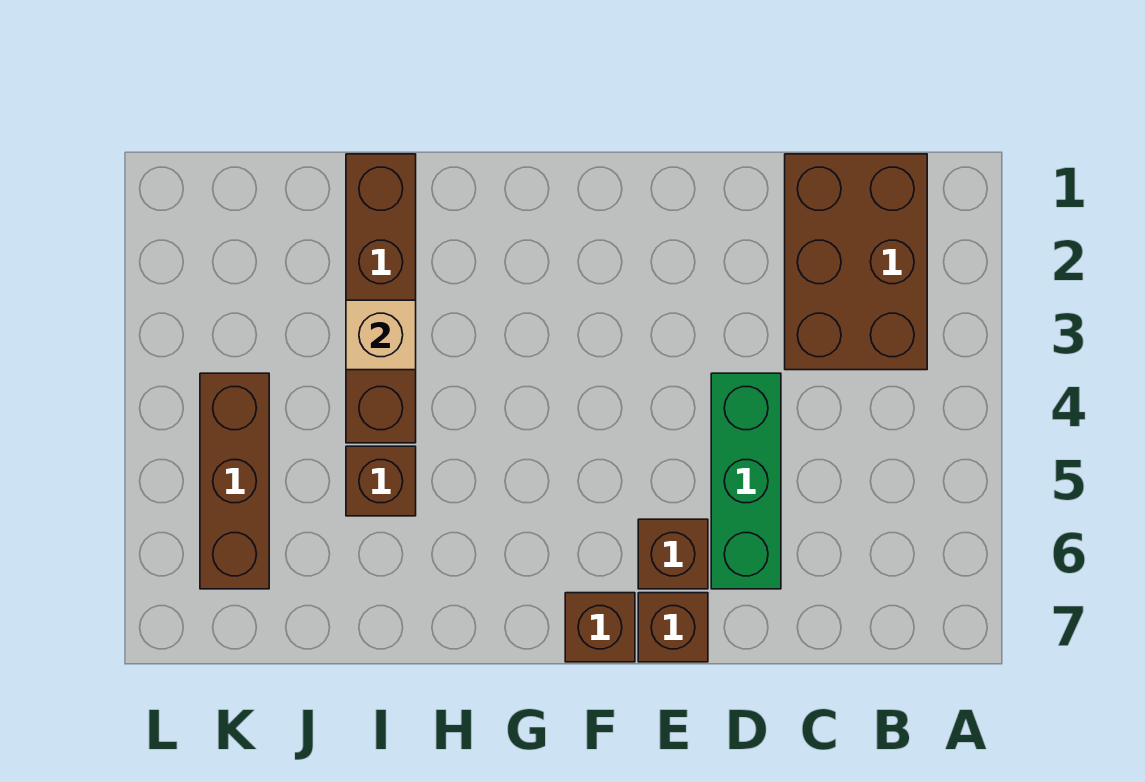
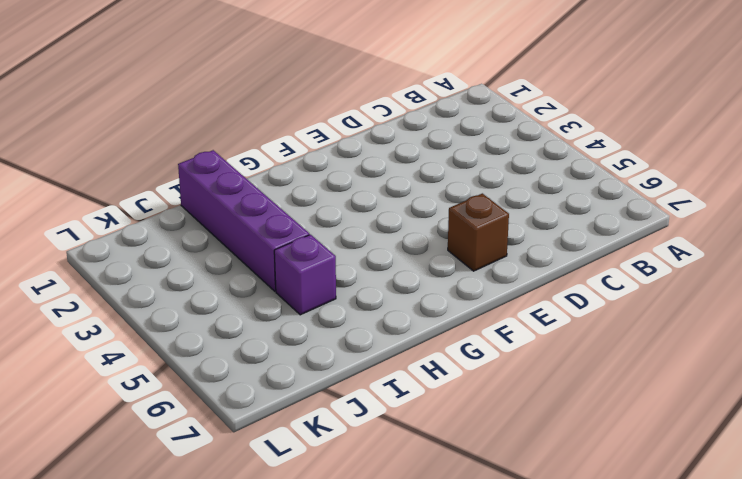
purple brick I1:I4 level 1 -> brown brick I1:I4 level 1
purple brick I5 level 1 -> brown brick I5 level 1
none -> brown brick B1:C3 level 1
none -> green brick D4:D6 level 1

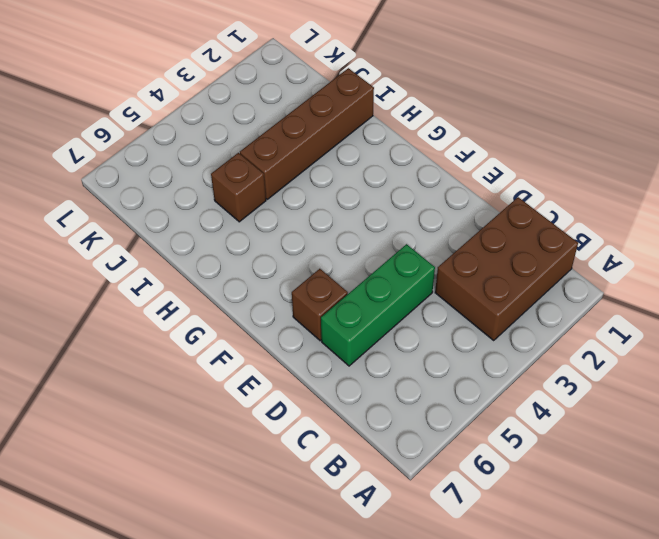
none -> brown brick E7 level 1
none -> brown brick F7 level 1

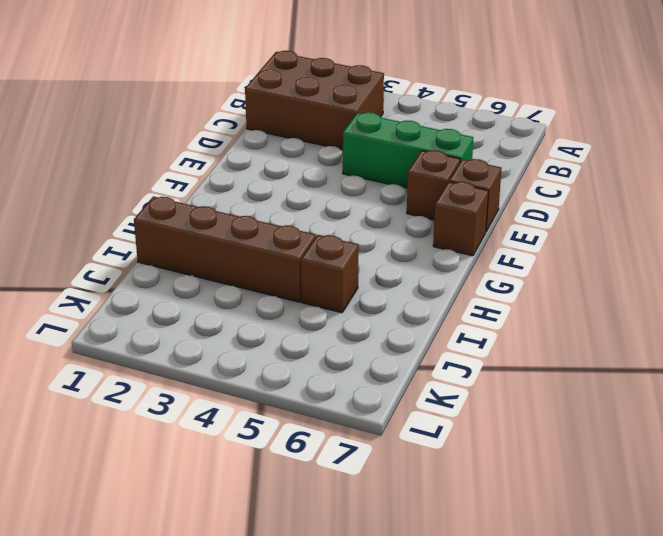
none -> brown brick K4:K6 level 1
none -> tan brick I3 level 2

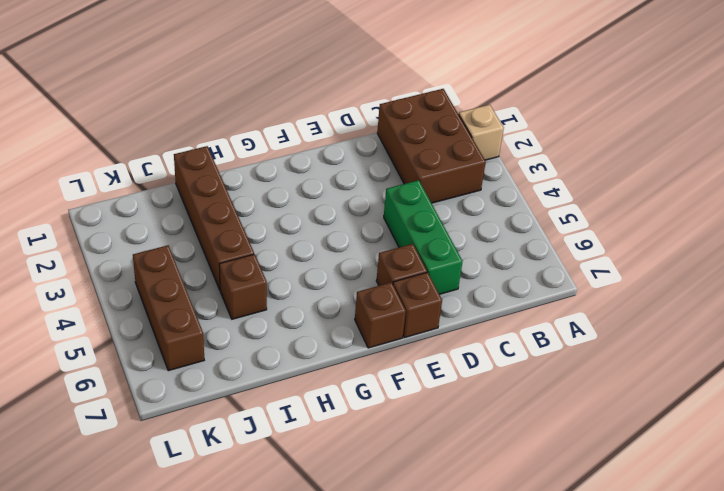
tan brick A2 level 1 -> tan brick I3 level 2

